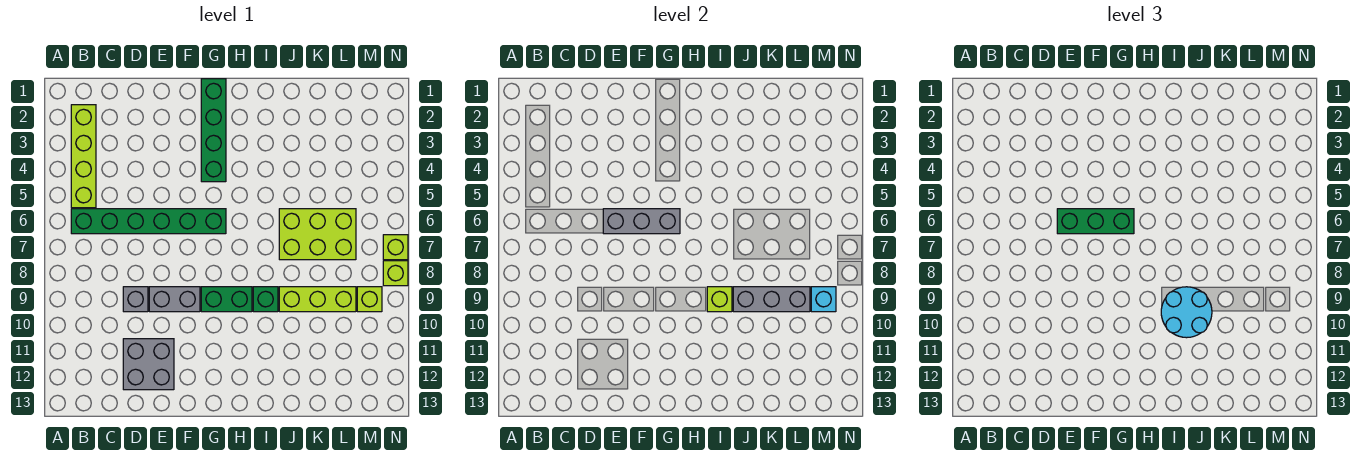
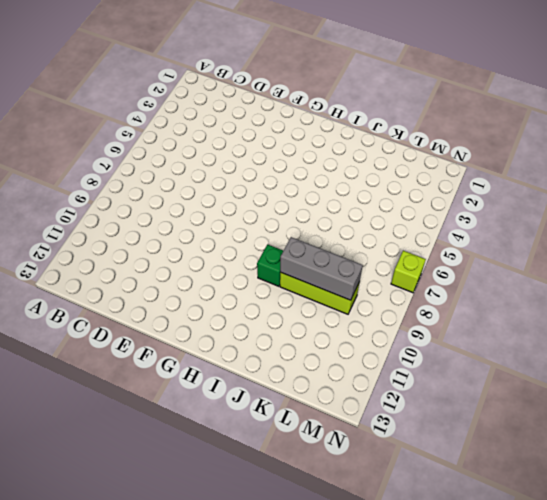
none -> lime brick B2:B5 level 1
none -> green brick B6:G6 level 1
none -> grey brick D9 level 1

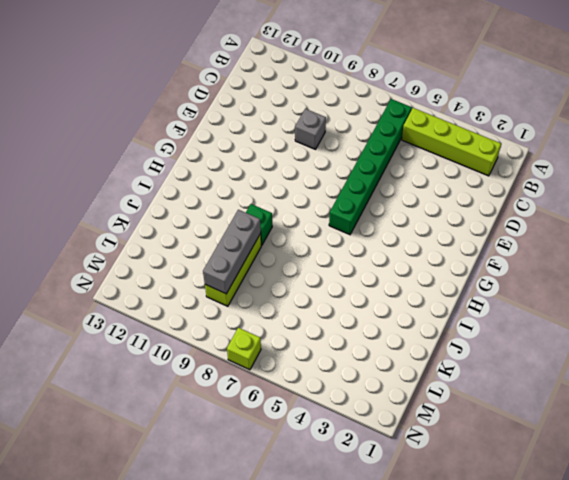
none -> grey brick D11:E12 level 1
none -> grey brick E9:F9 level 1
none -> green brick G1:G4 level 1

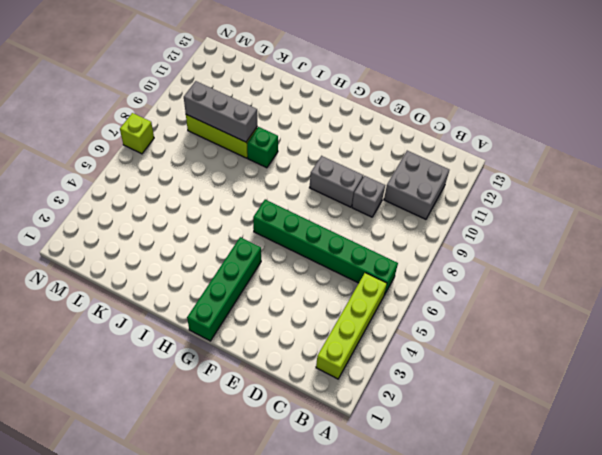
grey brick B10:C11 level 1 -> grey brick D11:E12 level 1
none -> green brick G9:H9 level 1
none -> lime brick J6:L7 level 1
none -> lime brick M9 level 1

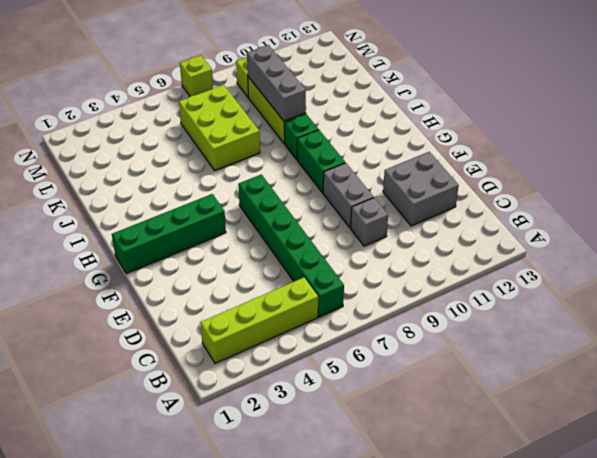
none -> lime brick N8 level 1
none -> grey brick E6:G6 level 2
none -> lime brick I9 level 2

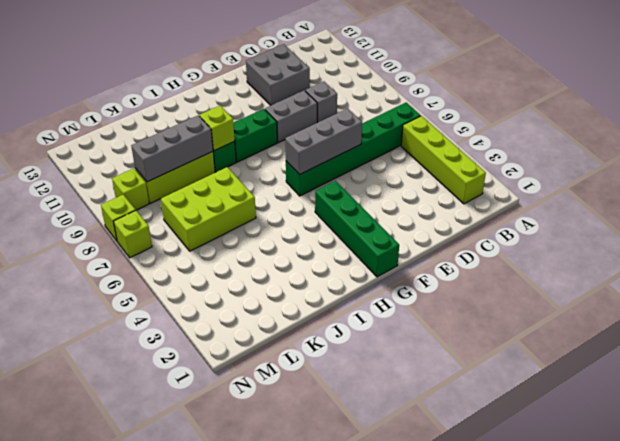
none -> cyan brick M9 level 2
none -> green brick E6:G6 level 3
none -> cyan round brick I9:J10 level 3

